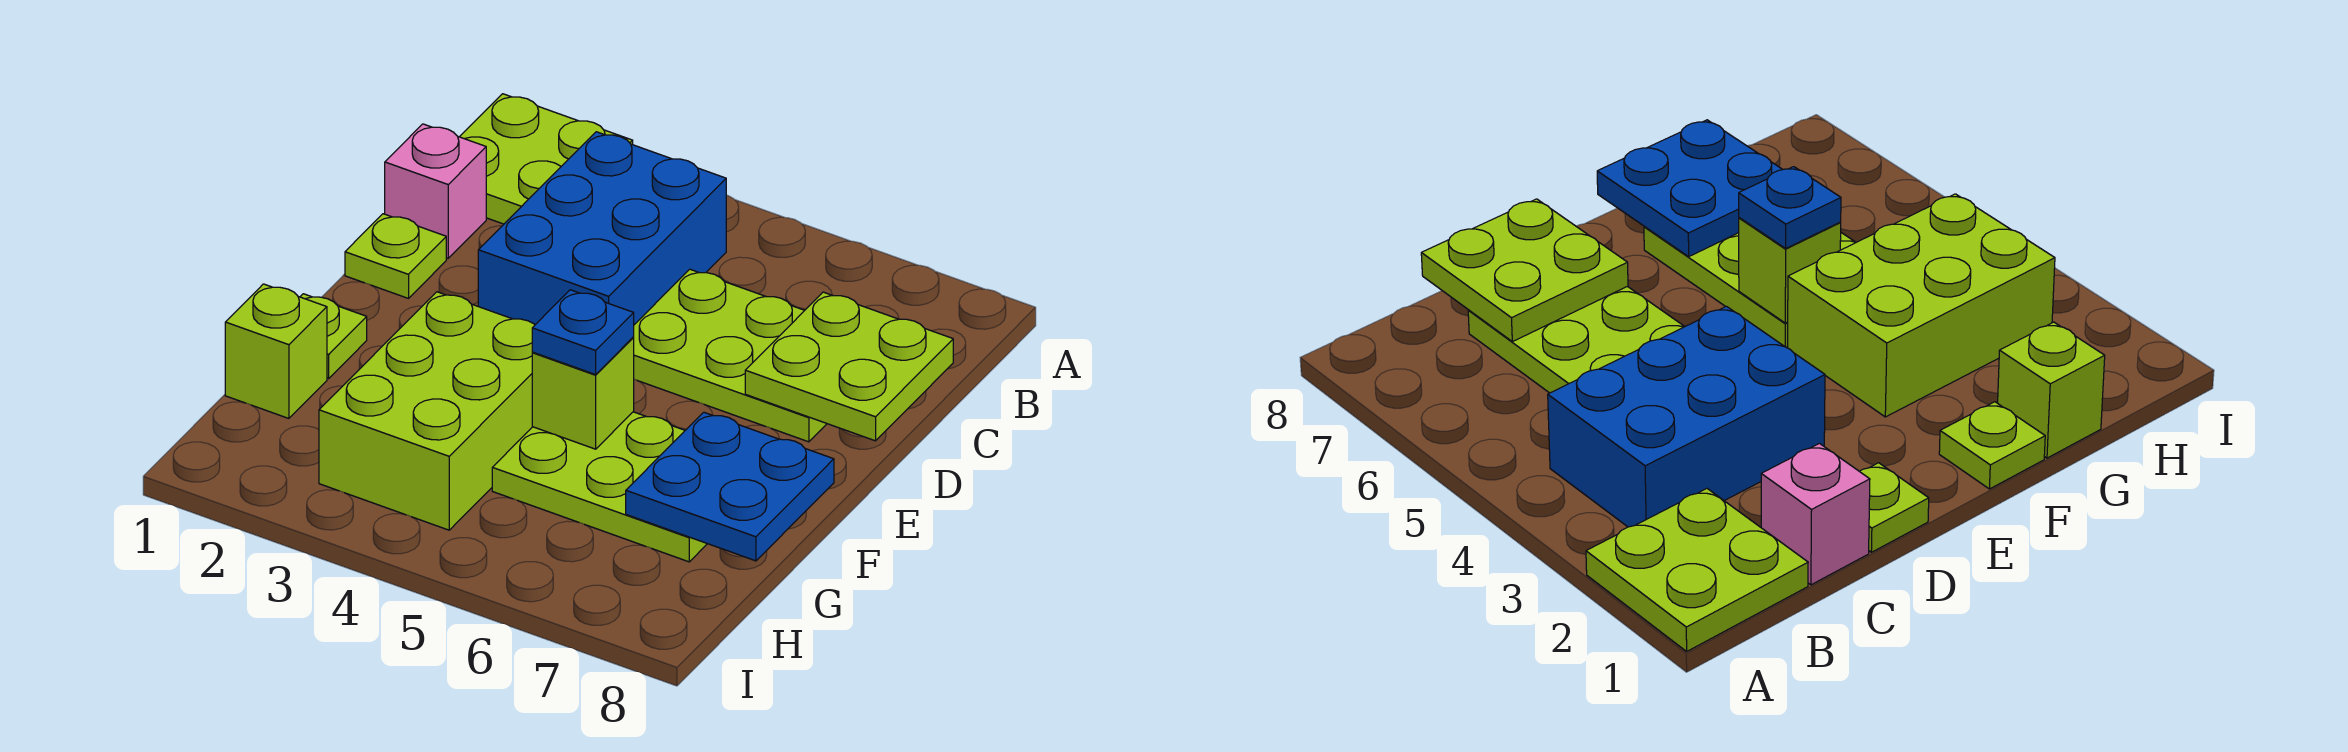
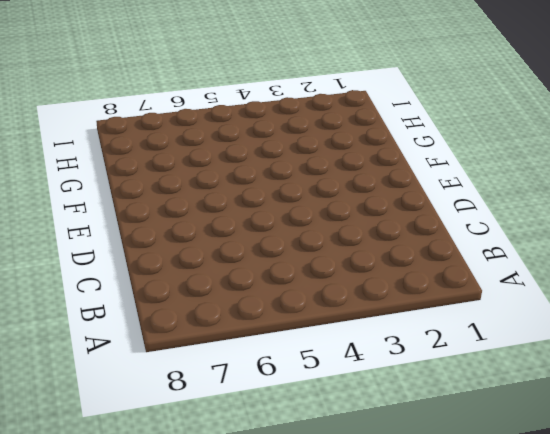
none -> lime plate A1:B2 level 1
none -> blue brick B3:D4 level 1
none -> pink brick C1 level 1

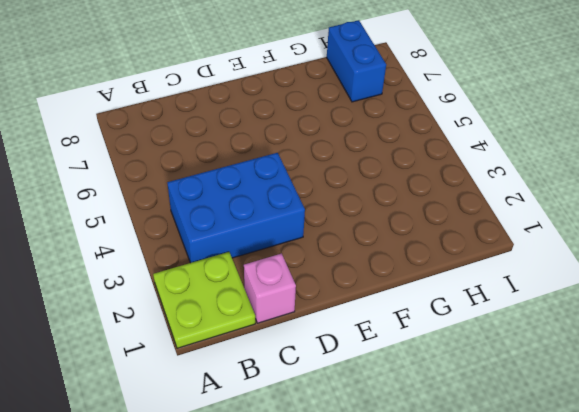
blue brick H7:H8 level 1 -> none
none -> lime plate C5:D7 level 1
none -> lime plate D1 level 1
none -> lime plate F1 level 1

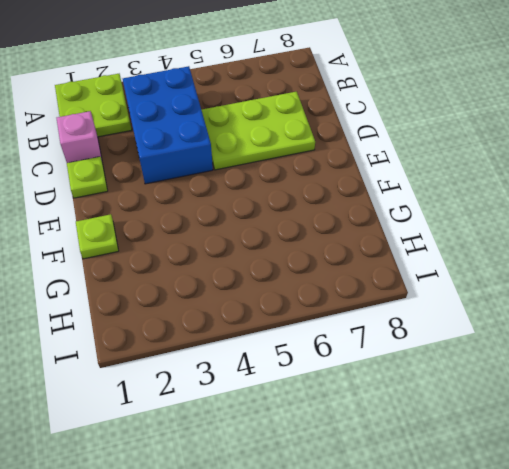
none -> lime brick F3:H4 level 1
none -> lime plate F5:G7 level 1
none -> lime brick G1 level 1

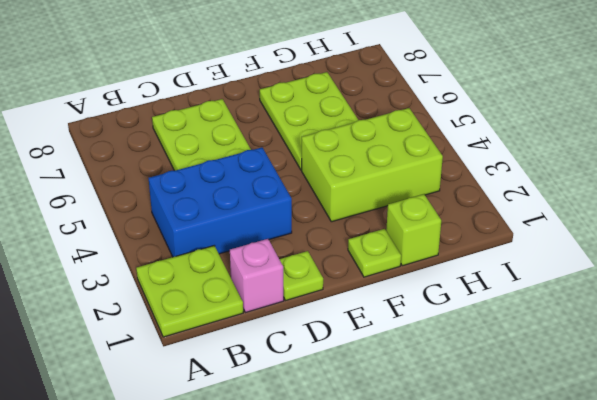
none -> lime plate C7:D8 level 2
none -> lime brick F5 level 2
none -> blue plate F7:G8 level 2

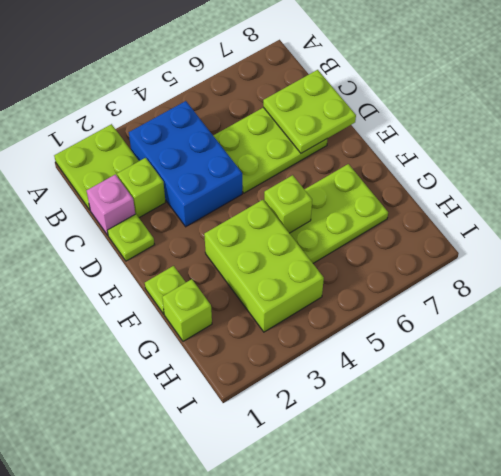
lime brick C2 level 1 -> none
none -> blue plate F7:G8 level 2
none -> blue plate F5 level 3

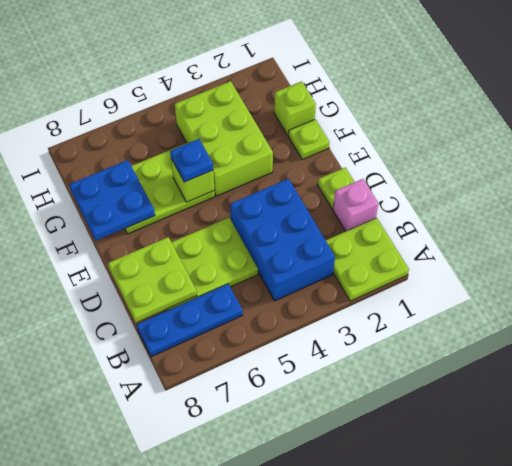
blue plate B6:B8 level 1 -> none

